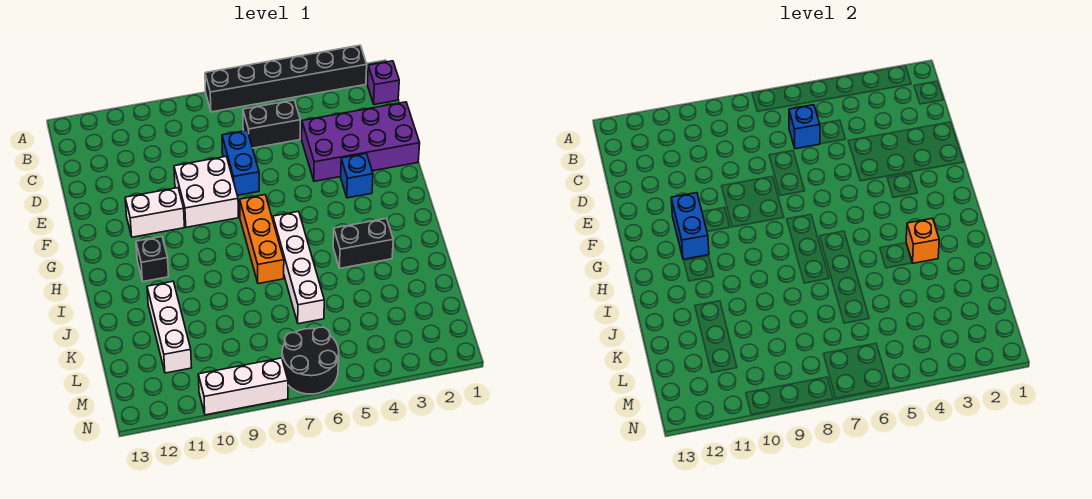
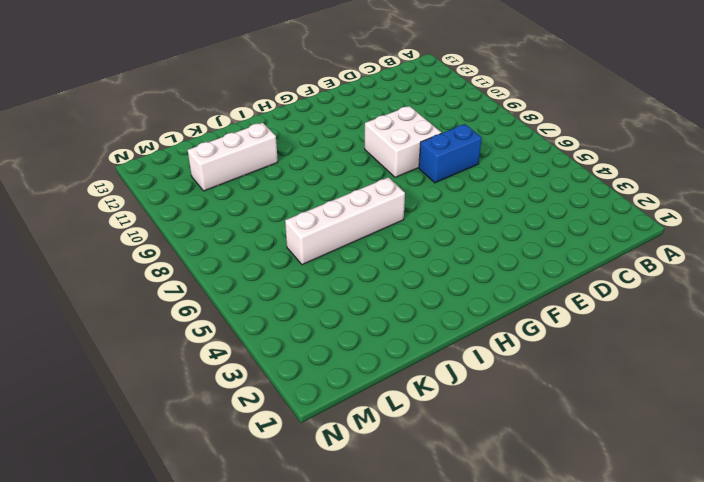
none -> black brick A2:A7 level 1
none -> purple brick B1 level 1
none -> black brick C5:C6 level 1

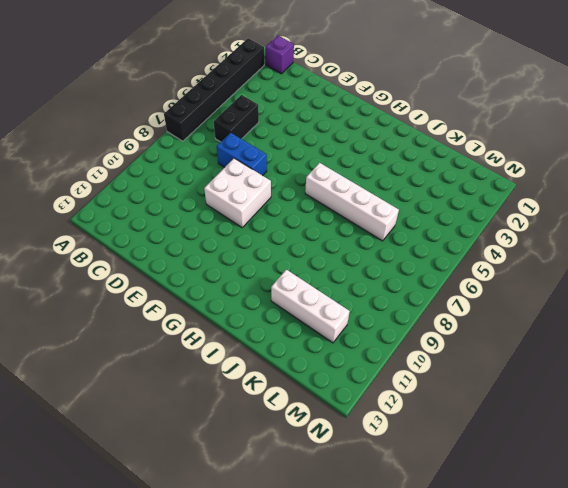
none -> purple brick D1:E4 level 1
none -> blue brick F3 level 1
none -> white brick F10:F11 level 1

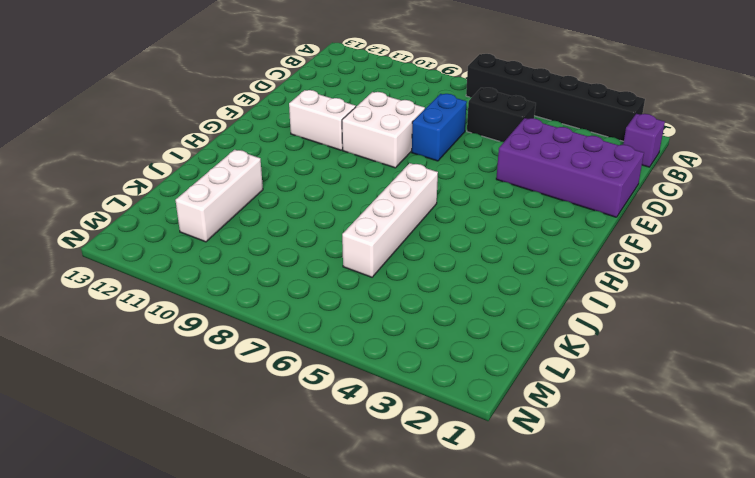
none -> blue brick F3 level 1
none -> orange brick G7:I7 level 1
none -> black brick H11 level 1

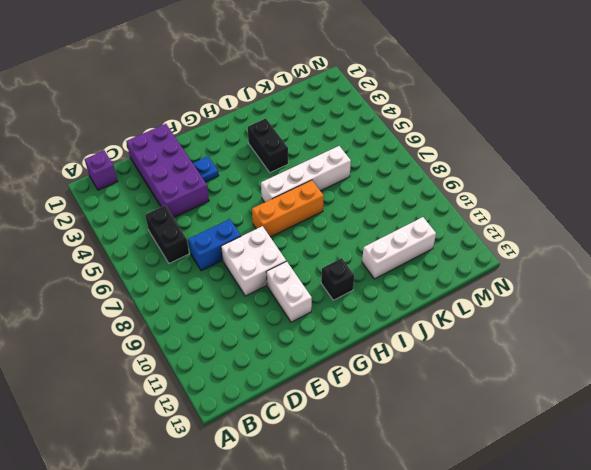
blue plate F3 level 1 -> blue brick F3 level 1
none -> black brick A2:A7 level 1
none -> black round brick M6:N7 level 1
none -> white brick N8:N10 level 1

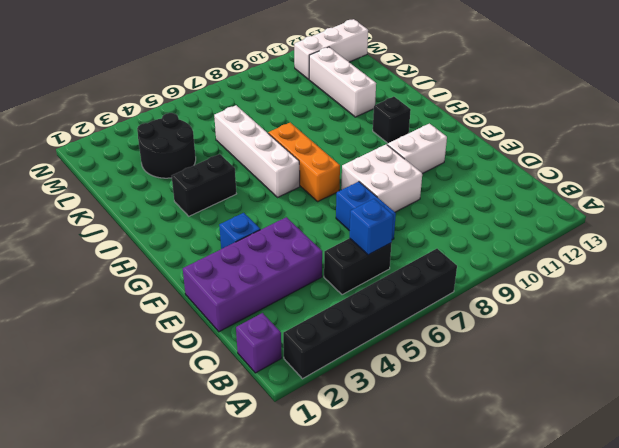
black round brick K3:L4 level 1 -> black round brick M6:N7 level 1
white brick M11:M13 level 1 -> white brick N8:N10 level 1
none -> blue brick F11:G11 level 2
none -> orange brick I3 level 2

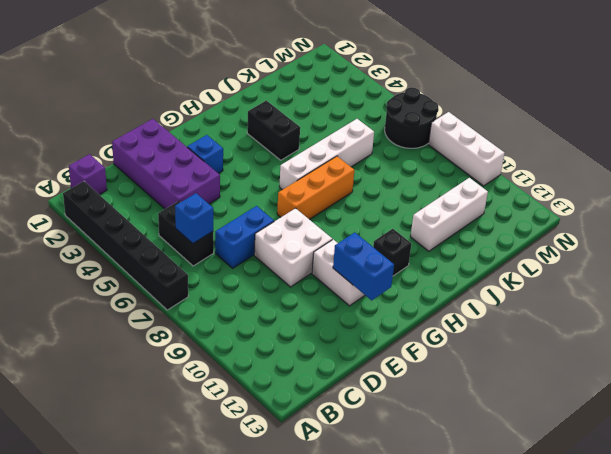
blue brick F11:F12 level 2 -> blue brick F11:G11 level 2
none -> orange brick I3 level 2

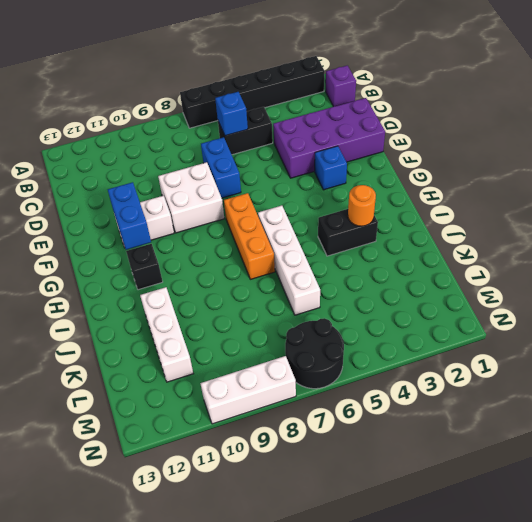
orange round brick I3 level 2 -> orange brick I3 level 2

